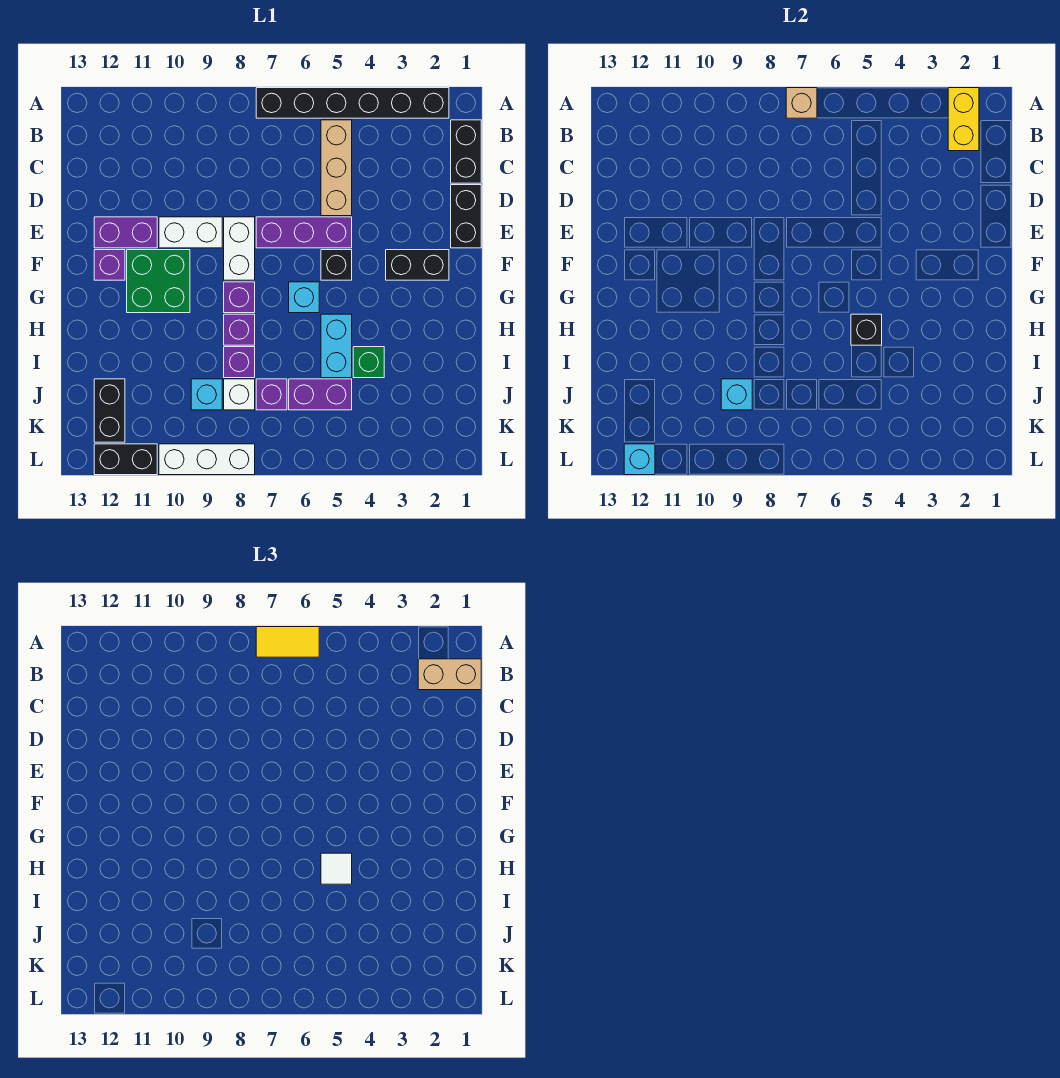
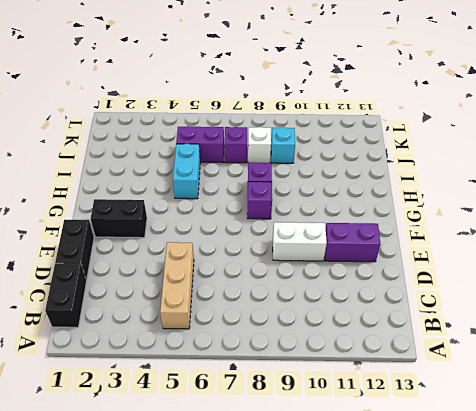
none -> black brick A2:A7 level 1
none -> purple brick E5:E7 level 1
none -> white brick E8:F8 level 1
none -> black brick F5 level 1

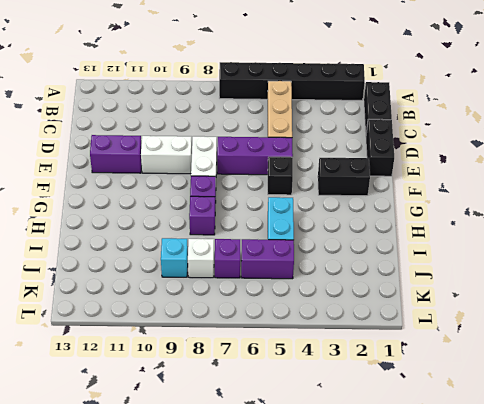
none -> green brick F10:G11 level 1
none -> purple brick F12 level 1
none -> cyan brick G6 level 1
none -> green brick I4 level 1

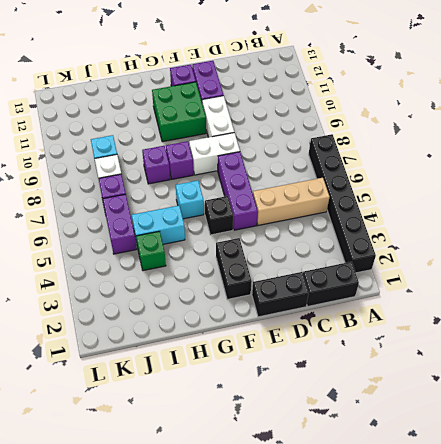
none -> purple brick I8 level 1
none -> black brick J12:K12 level 1
none -> white brick L8:L10 level 1
none -> black brick L11:L12 level 1

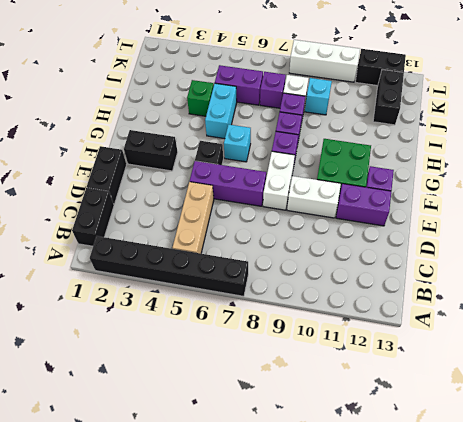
none -> yellow brick A2:B2 level 2
none -> tan brick A7 level 2
none -> black brick H5 level 2
none -> cyan brick J9 level 2

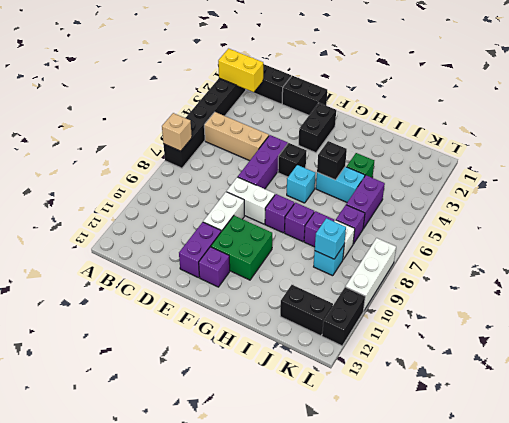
none -> cyan brick L12 level 2
none -> yellow tile A6:A7 level 3
none -> tan brick B1:B2 level 3
none -> white tile H5 level 3

